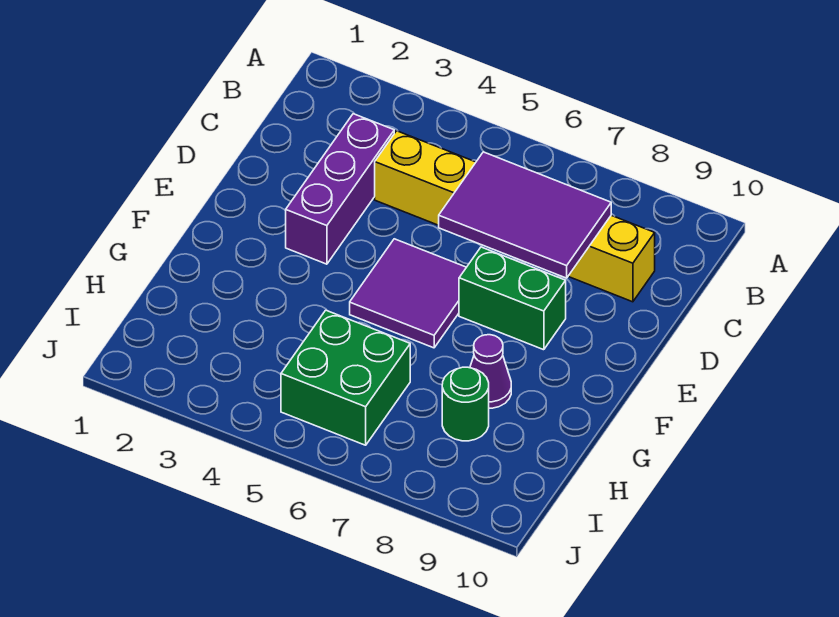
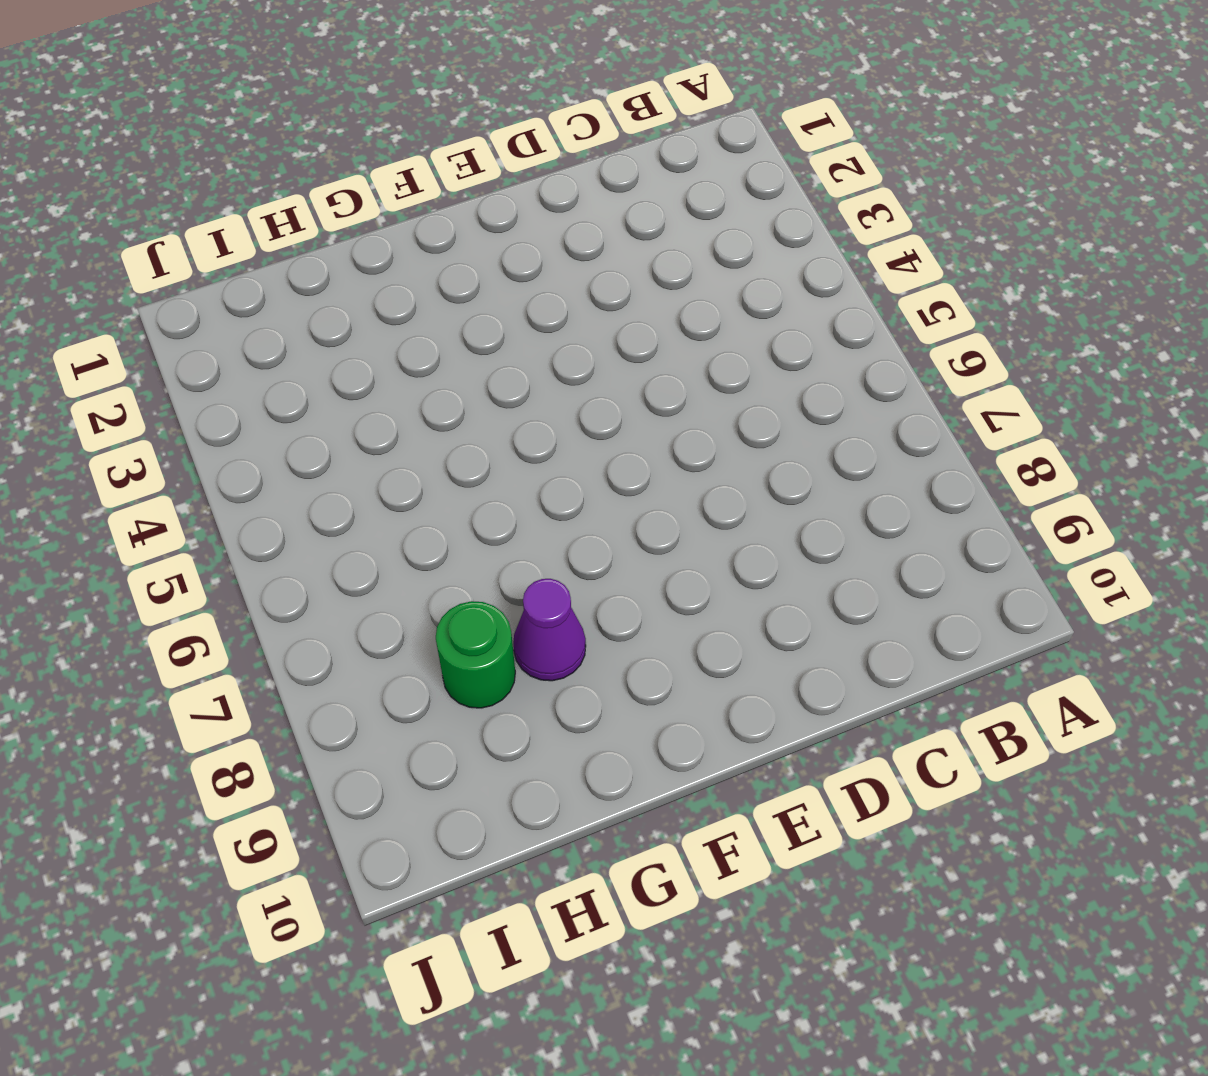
none -> purple brick C3:E3 level 1
none -> yellow brick C4:C9 level 1

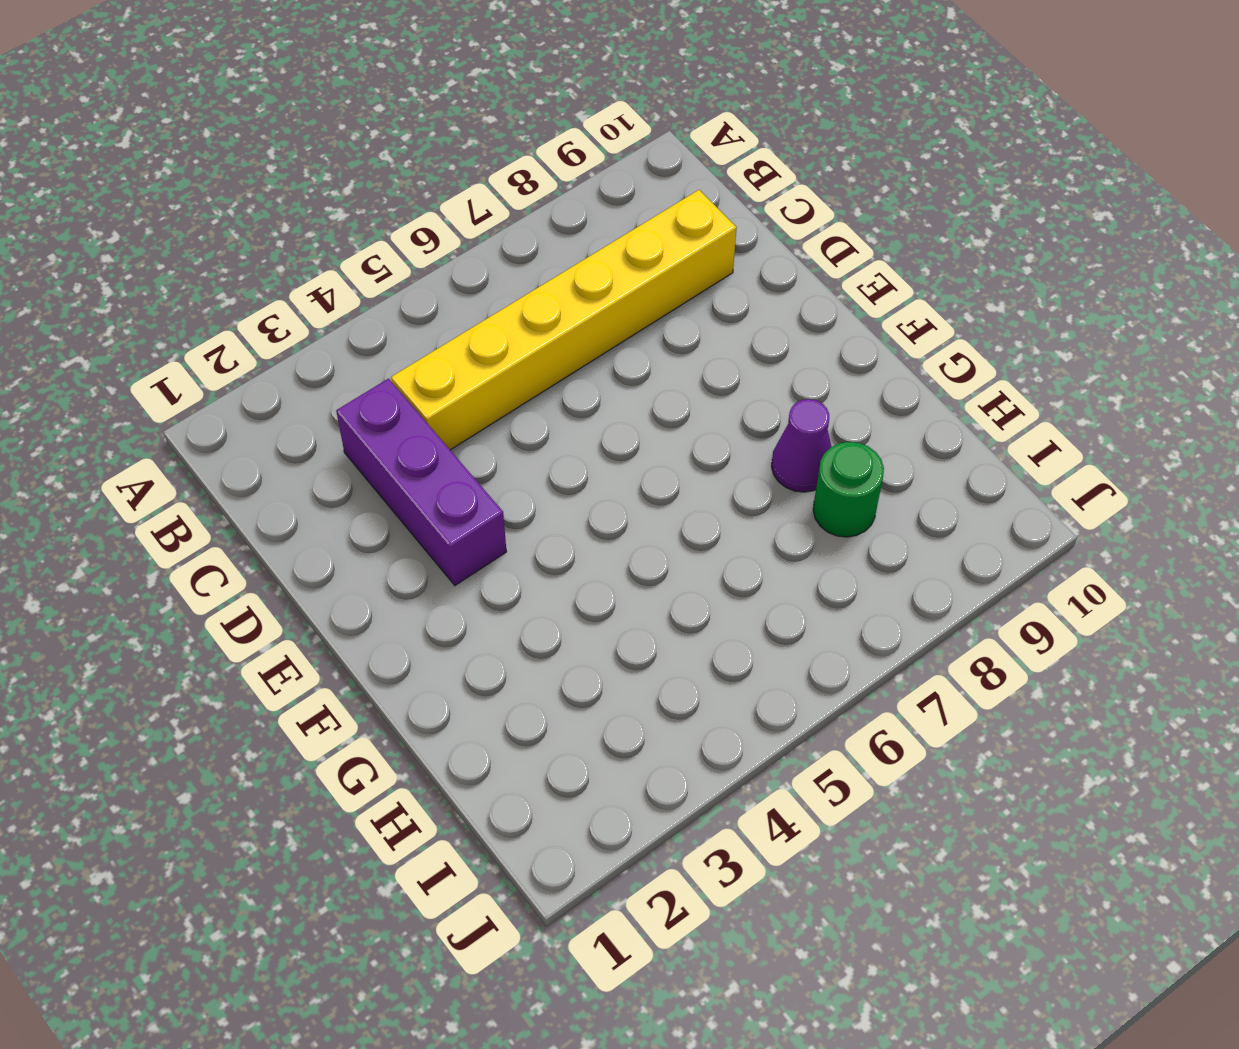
none -> purple tile E5:F6 level 1
none -> green brick E7:E8 level 1

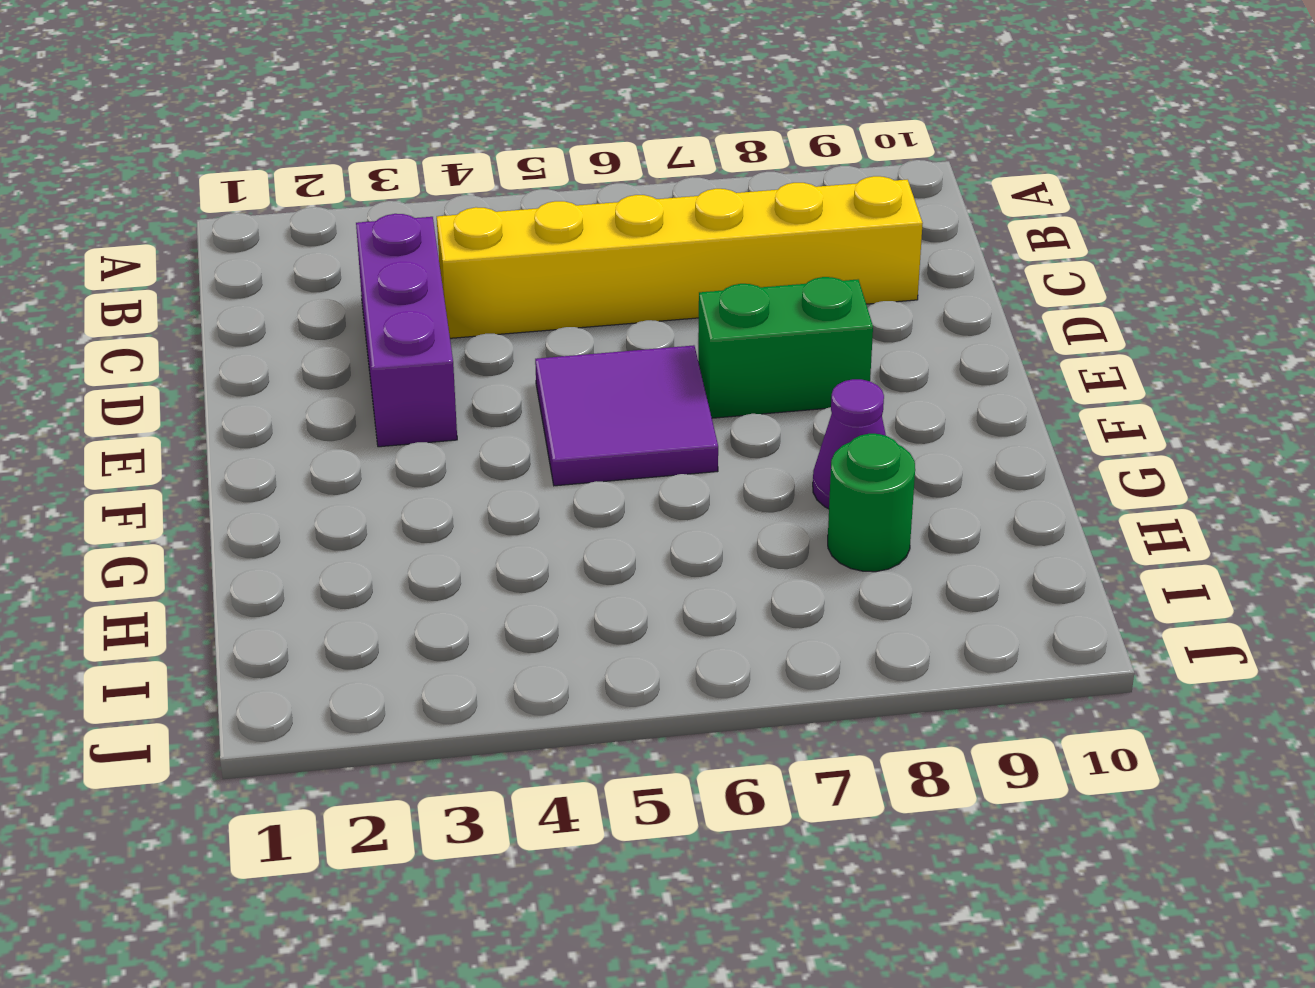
none -> green brick H5:I6 level 1
none -> purple tile C6:D8 level 2

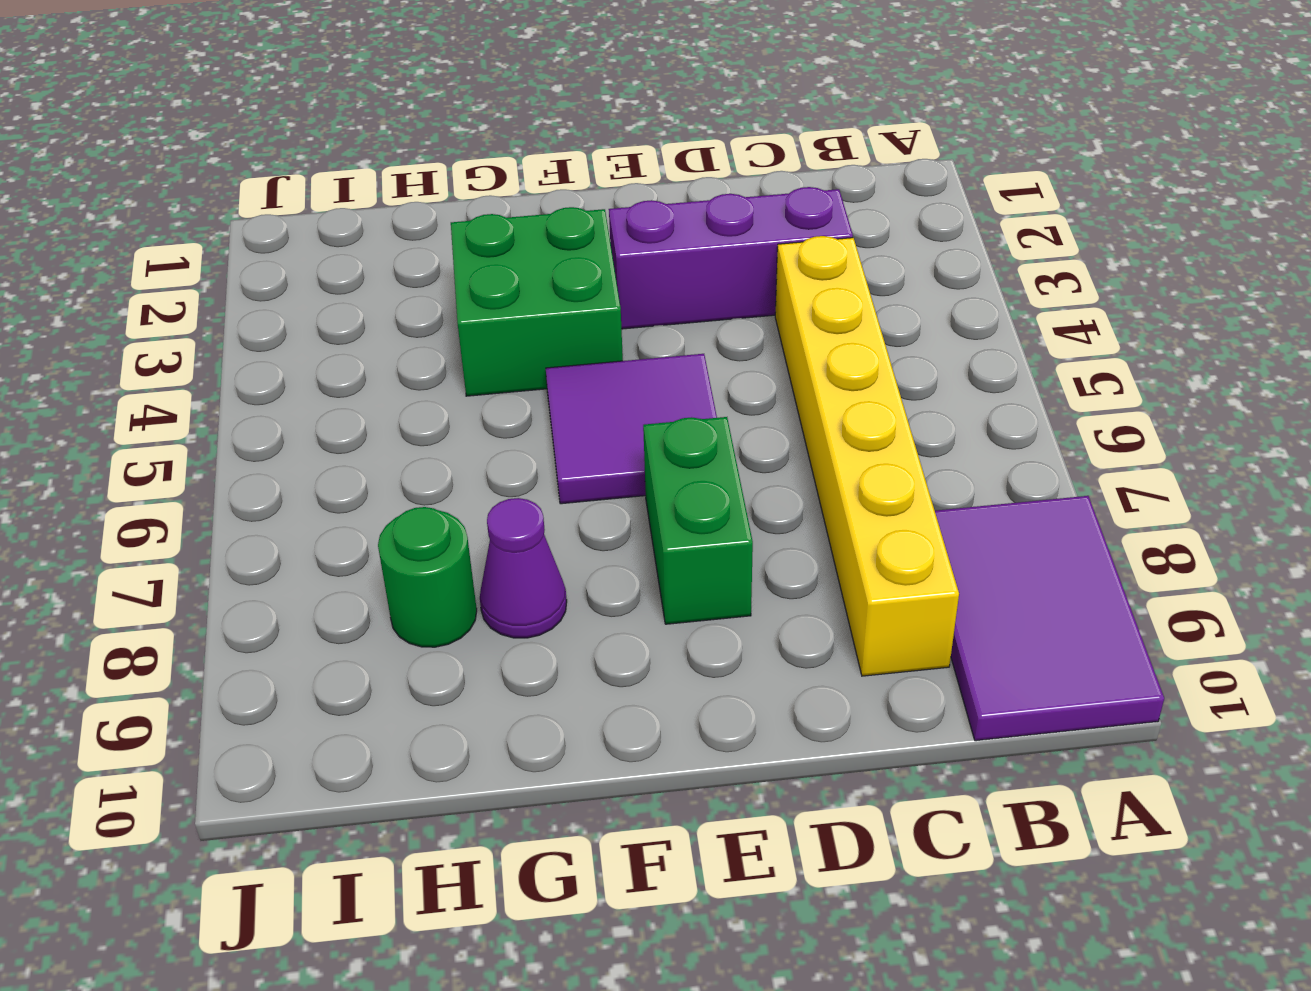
purple tile A8:B10 level 1 -> purple tile C6:D8 level 2
green brick F3:G4 level 1 -> green brick H5:I6 level 1

